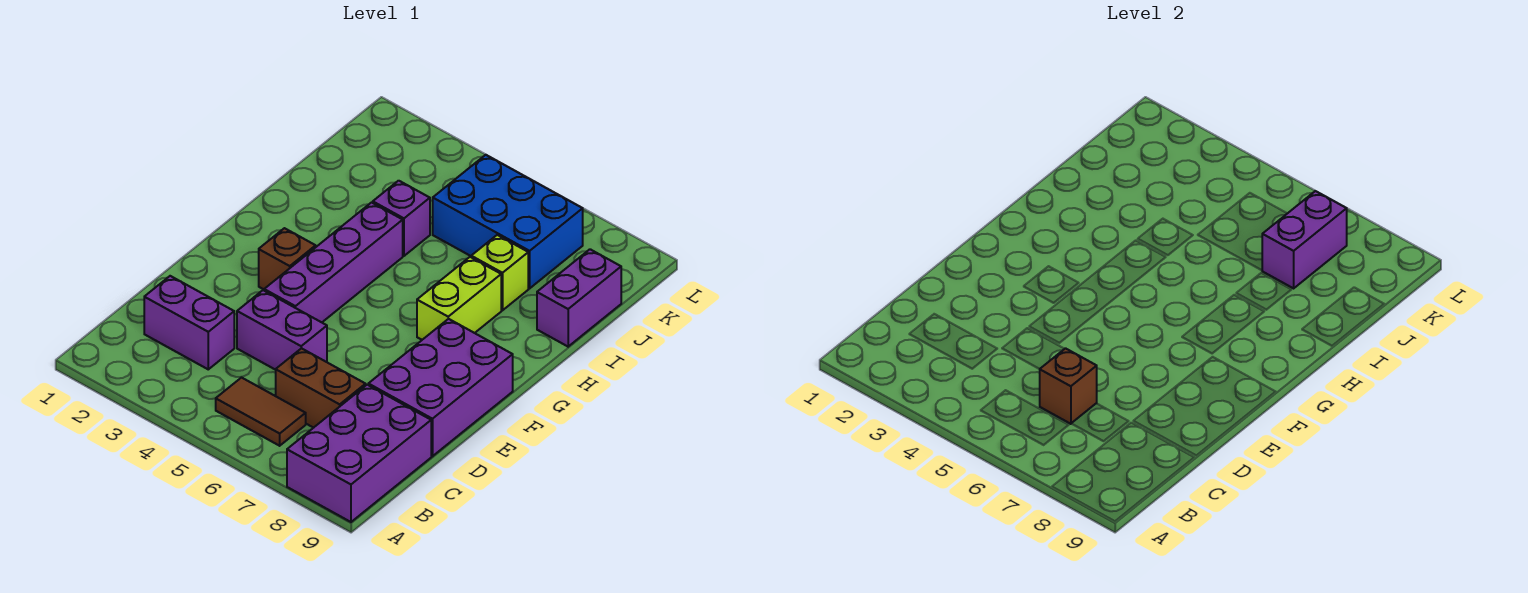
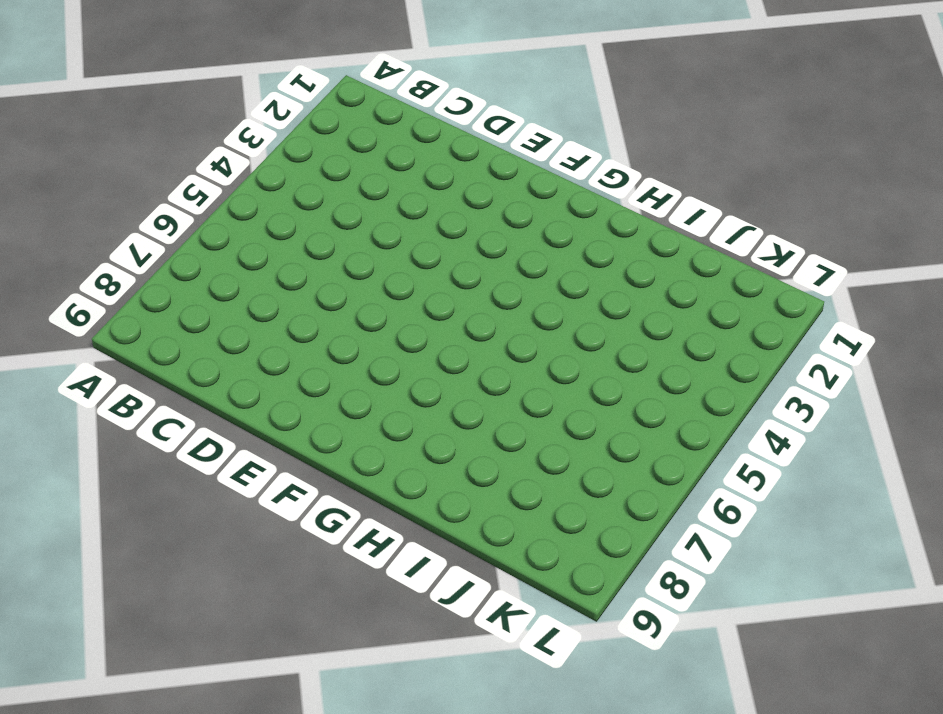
none -> purple brick A8:C9 level 1
none -> brown tile B5:B6 level 1
none -> purple brick C2:C3 level 1

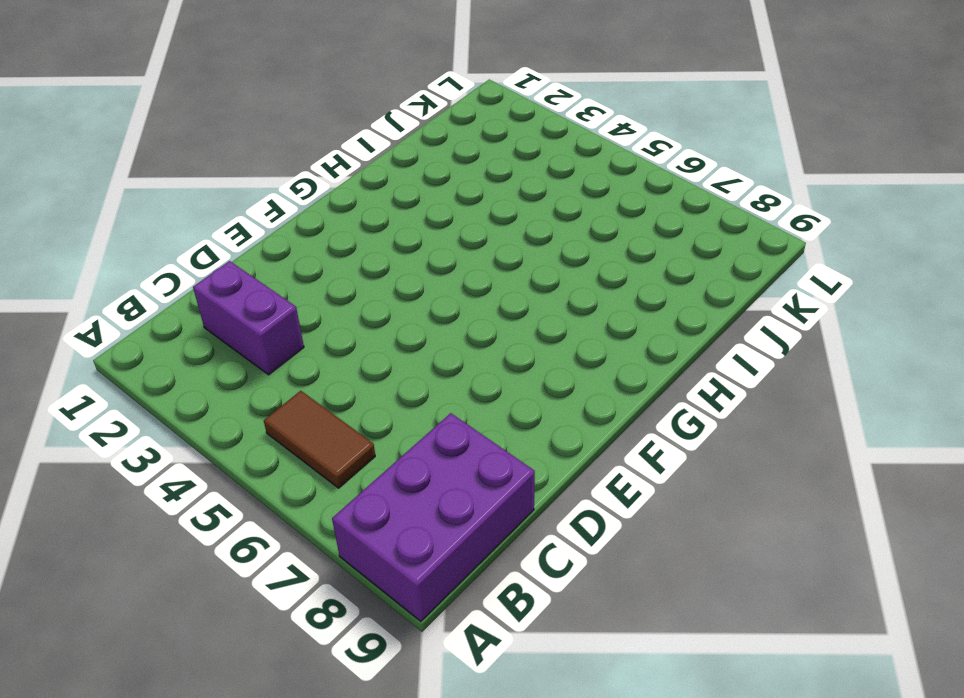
none -> brown brick C6:C7 level 1
none -> purple brick D4:D5 level 1
none -> purple brick D8:F9 level 1

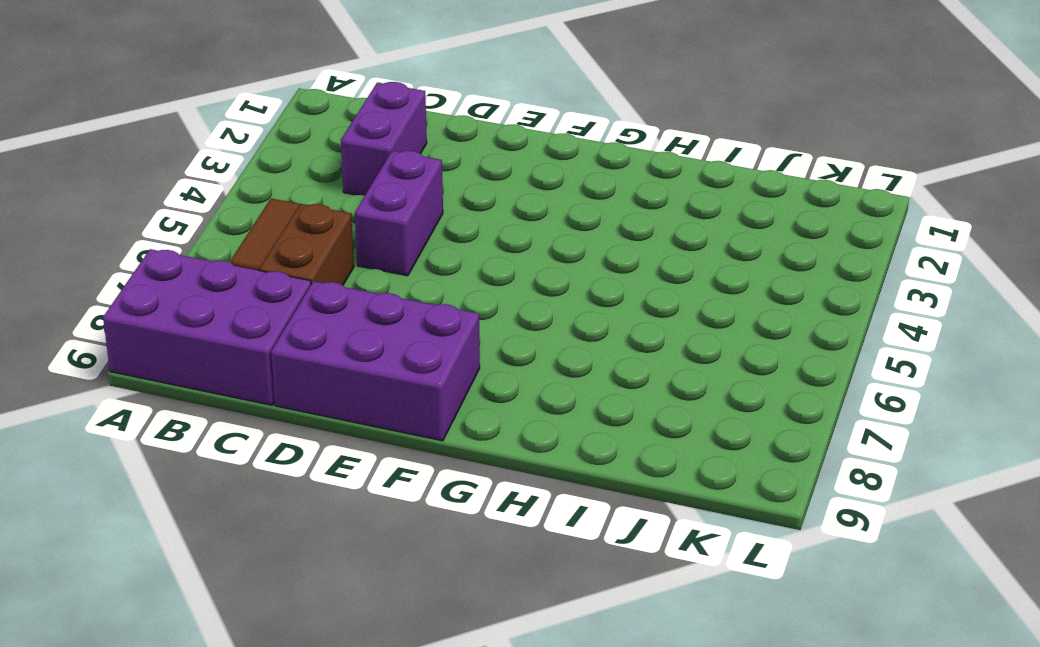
none -> purple brick E4:H4 level 1
none -> brown brick F3 level 1
none -> lime brick G7:H7 level 1

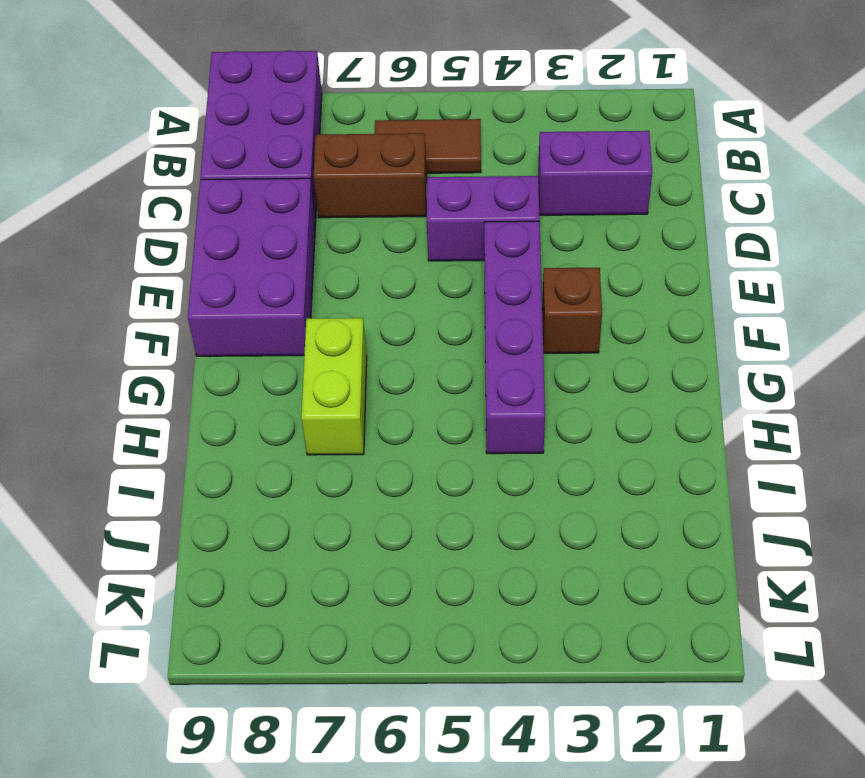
none -> purple brick I4 level 1
none -> lime brick I7 level 1
none -> purple brick I9:J9 level 1

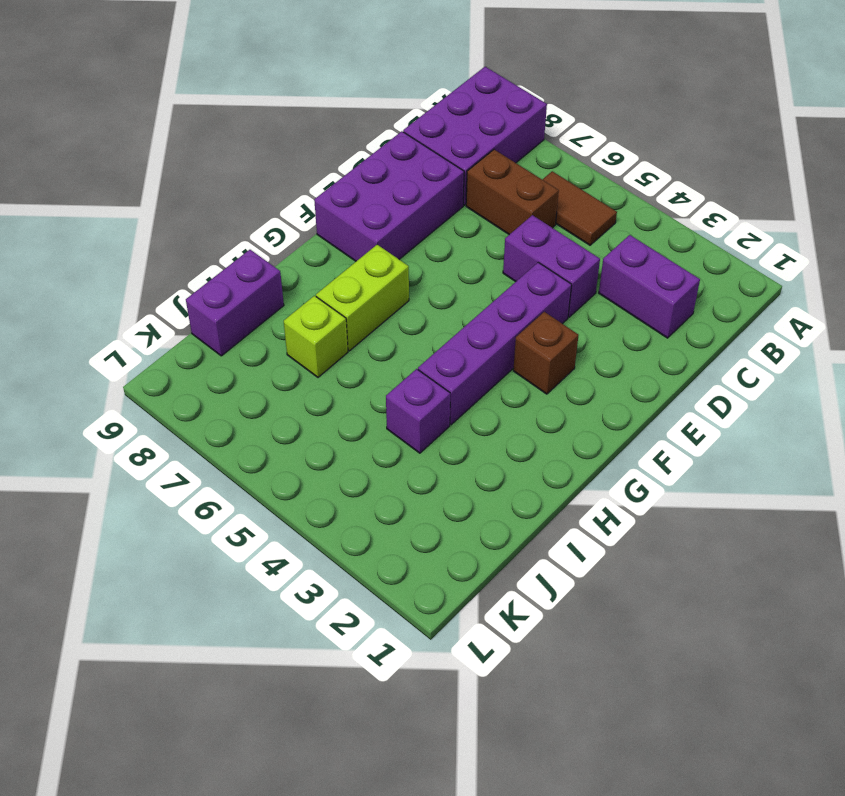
none -> blue brick J5:K7 level 1
none -> brown brick C6 level 2
none -> purple brick J7:K7 level 2

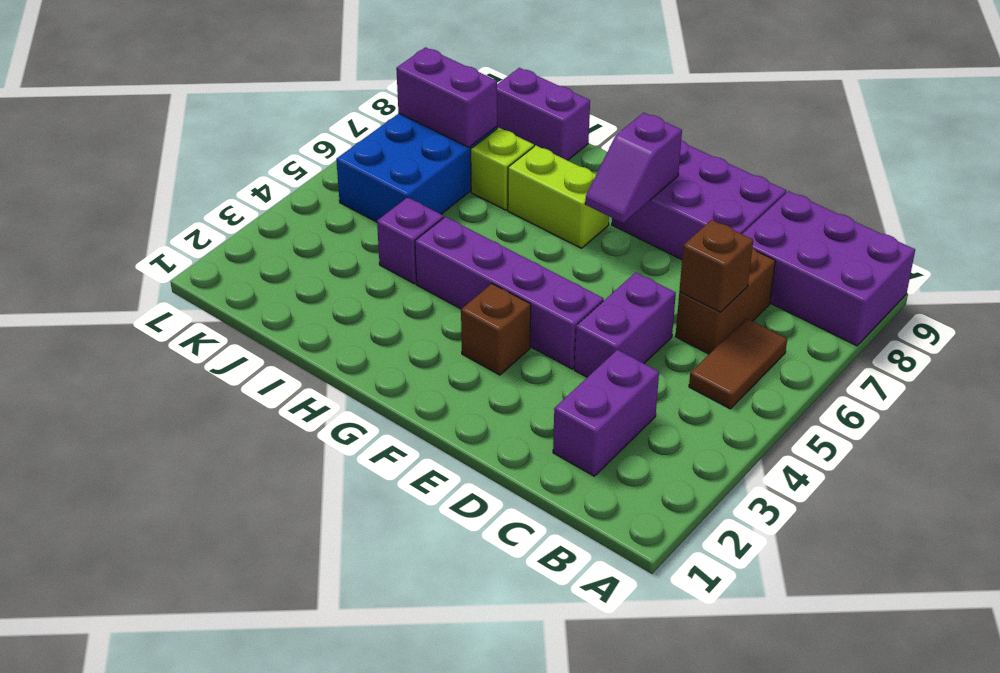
purple slope F7:F8 level 2 top 8 -> none

